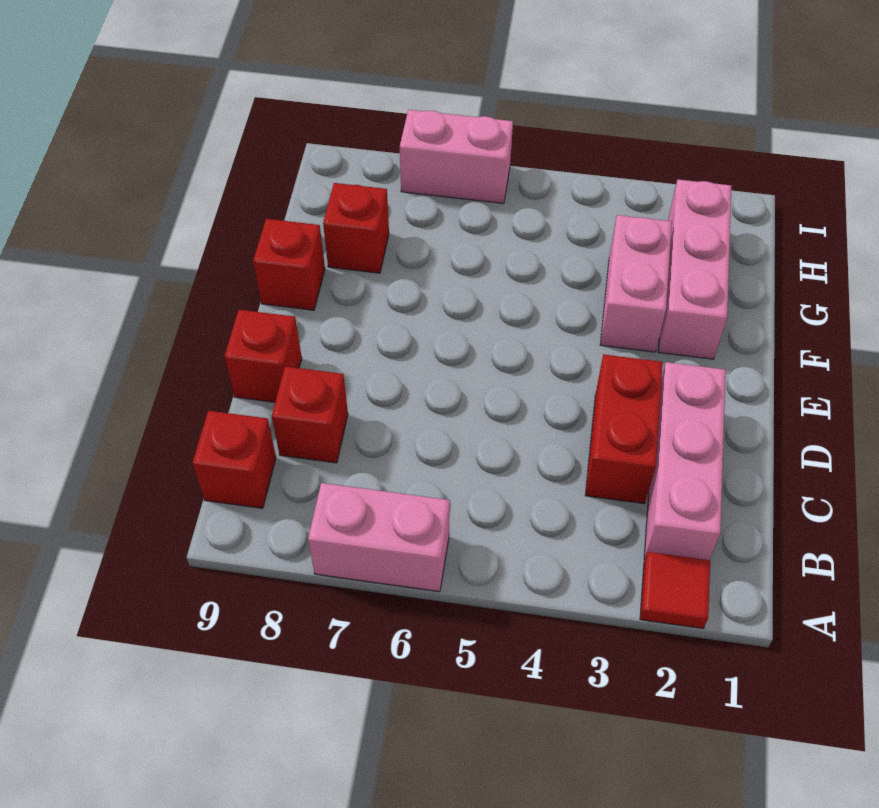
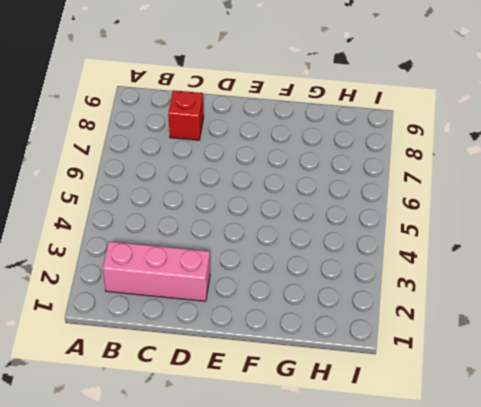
none -> red tile A2 level 1
none -> pink brick A6:A7 level 1
none -> red brick B9 level 1

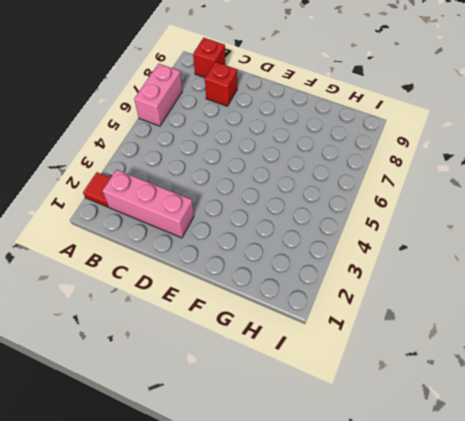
none -> red brick C3:D3 level 1
none -> red brick D9 level 1
none -> pink brick F2:H2 level 1

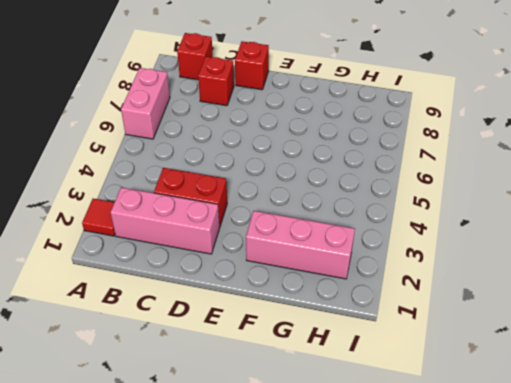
none -> pink brick F3:G3 level 1
none -> red brick F9 level 1
none -> red brick G8 level 1

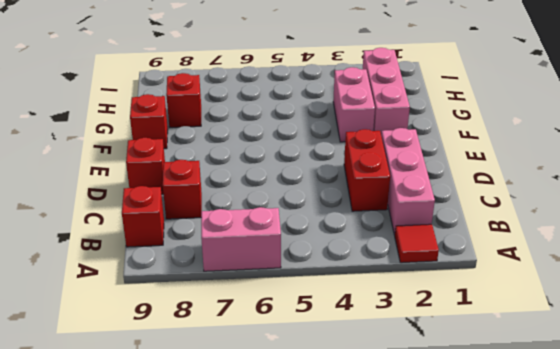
none -> pink brick I6:I7 level 1

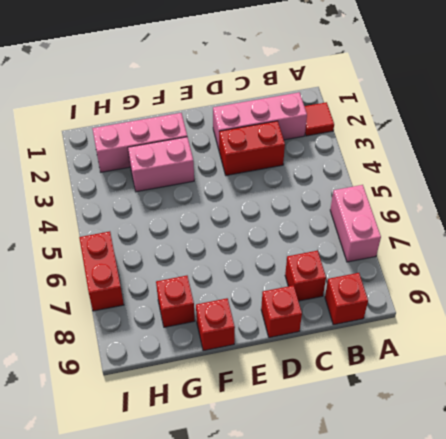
red brick I6:I7 level 1 -> pink brick I6:I7 level 1

